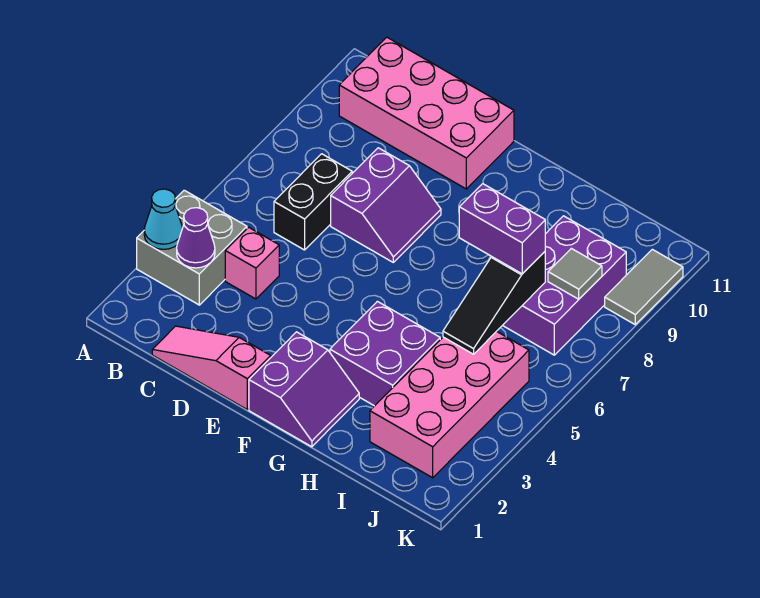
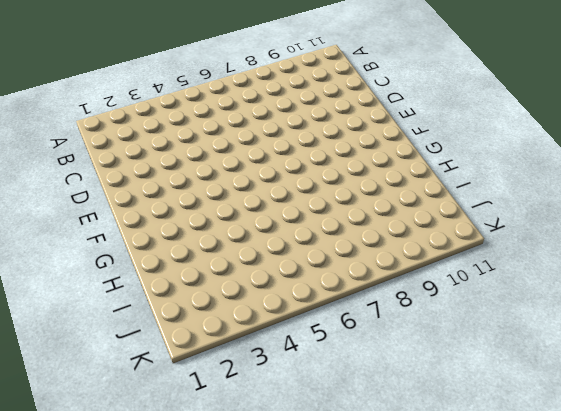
none -> grey brick A3:B4 level 1
none -> pink brick B10:E11 level 1
none -> pink slope C1:E1 level 1 top E

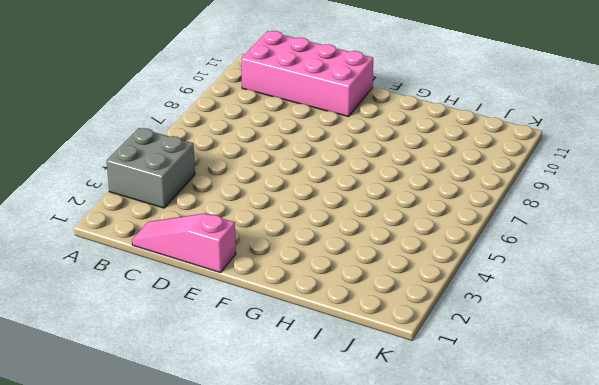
none -> pink brick C4 level 1
none -> black brick C6:C7 level 1
none -> purple slope D7:E8 level 1 top D

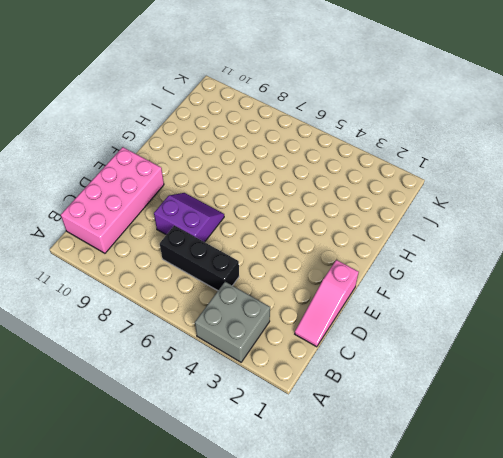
black brick C5:C7 level 1 -> black brick C6:C7 level 1
none -> pink brick C4 level 1
none -> purple slope F1:G2 level 1 top F
none -> purple brick G3:H4 level 1

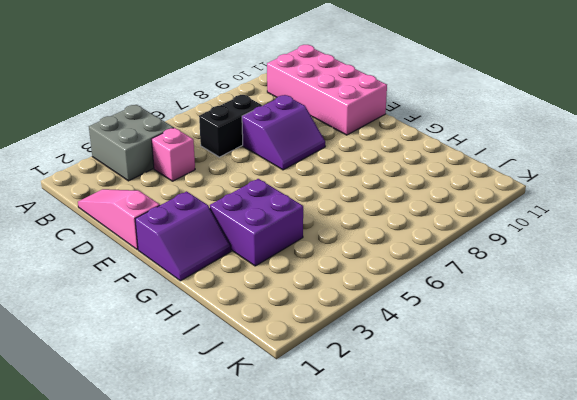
none -> pink brick I2:J5 level 1
none -> purple brick I7:J9 level 1
none -> grey tile K9:K10 level 1

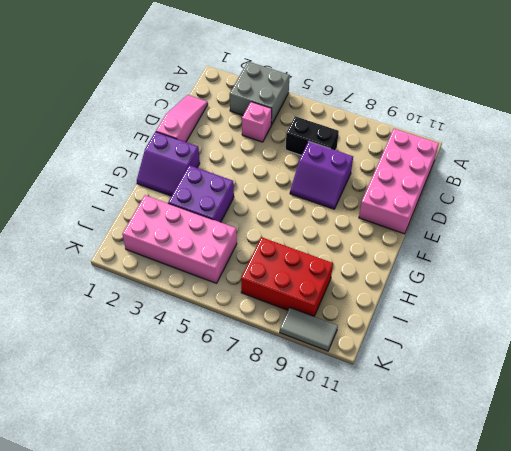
red brick I7:J9 level 1 -> purple brick I7:J9 level 1
none -> cyan cone A3 level 2
none -> purple cone B3 level 2
none -> black slope I5:I7 level 2 top 7

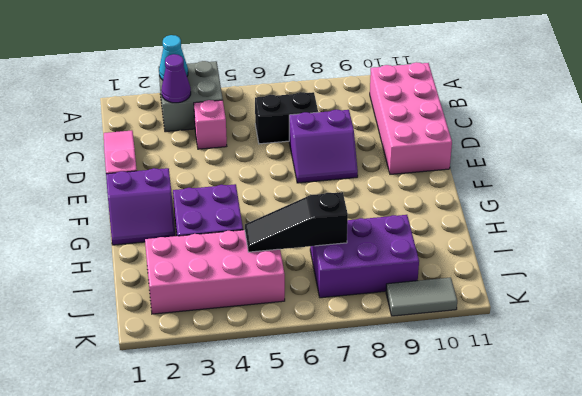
none -> grey tile J8 level 2
none -> purple brick H7:I7 level 3

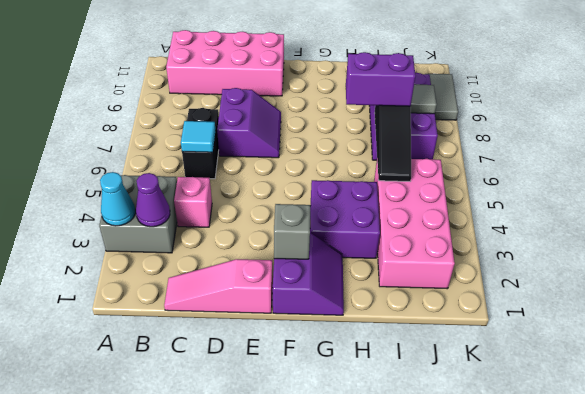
cyan tile C6 level 2 -> none
grey brick F2 level 2 -> none

